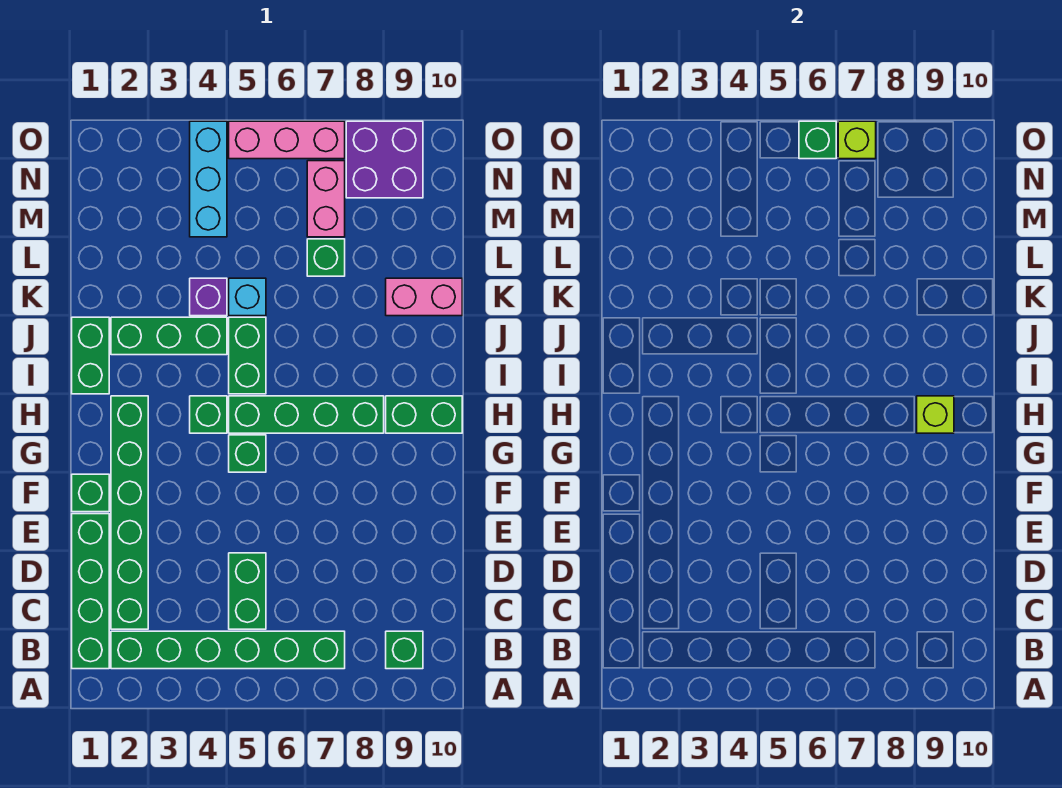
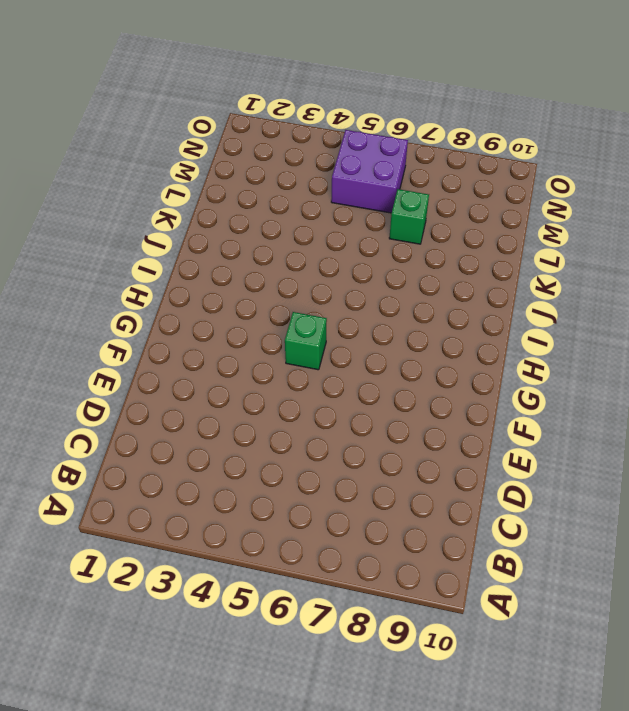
purple brick M5:N6 level 1 -> purple brick N8:O9 level 1
none -> green brick B1:E1 level 1
none -> green brick B2:B7 level 1
none -> green brick B9 level 1

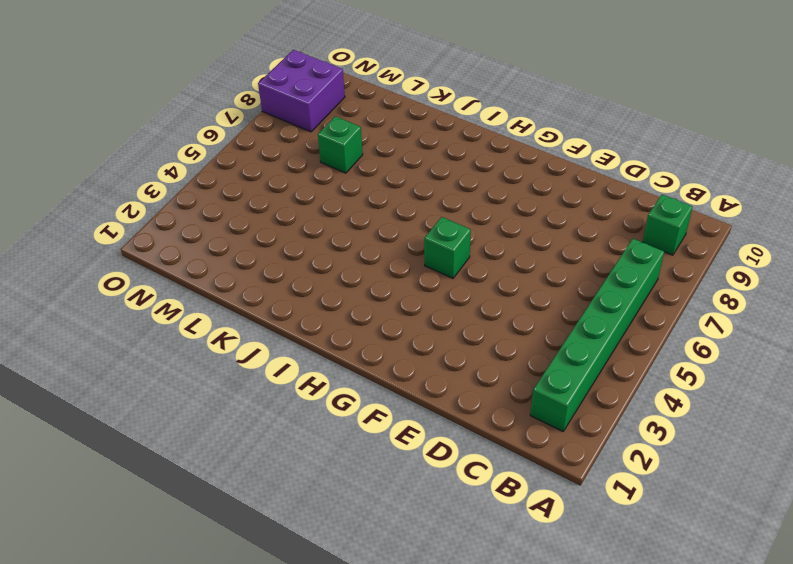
none -> green brick B1:E1 level 1
none -> green brick C2:H2 level 1
none -> green brick C5:D5 level 1

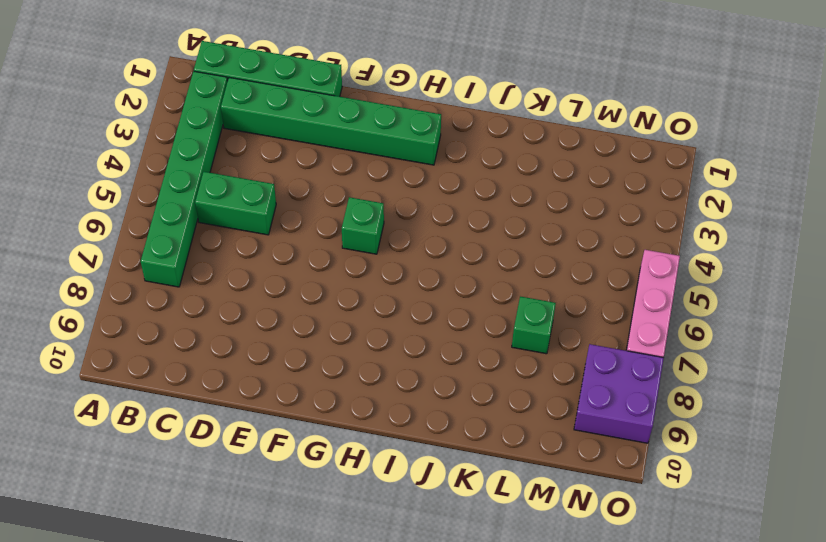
none -> green brick B9 level 1
none -> green brick F1 level 1
none -> green brick H4 level 1

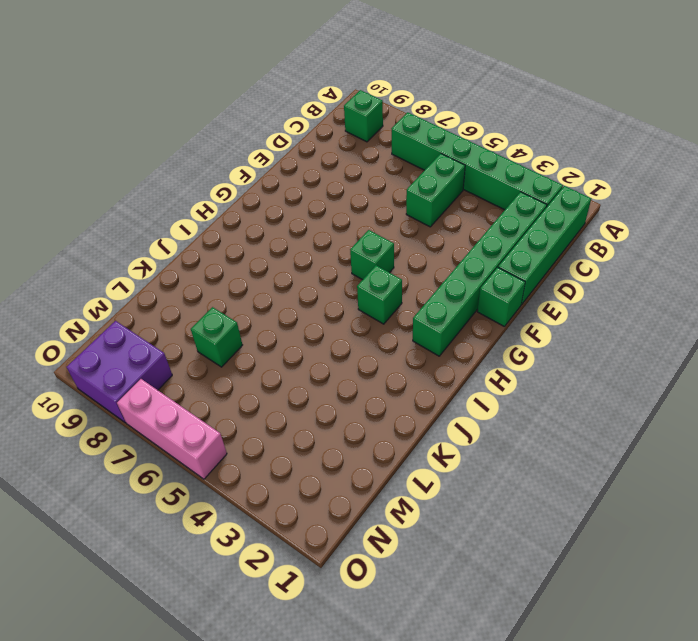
none -> green brick H5:H8 level 1
none -> green brick H9:H10 level 1
none -> green brick I1:J1 level 1

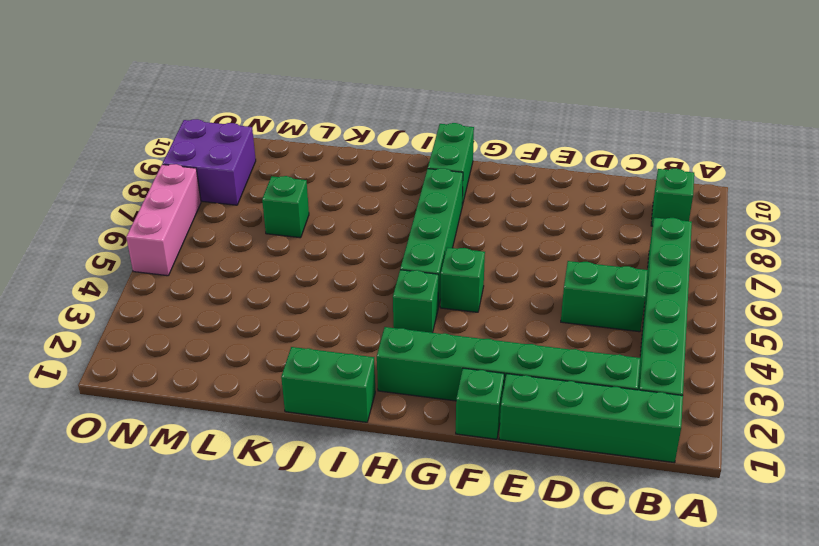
none -> green brick I5:J5 level 1
none -> green brick J2:J4 level 1
none -> purple brick K4 level 1

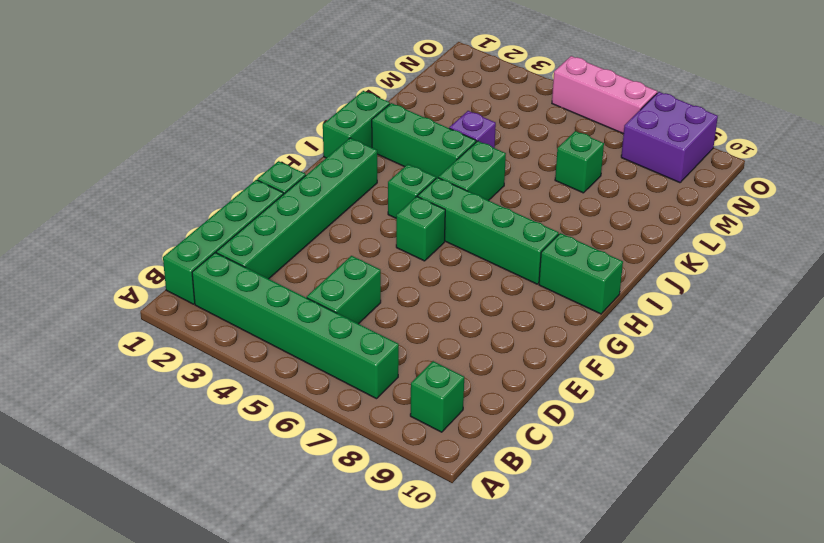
none -> cyan brick K5 level 1
none -> pink brick K9:K10 level 1
none -> cyan brick M4:O4 level 1

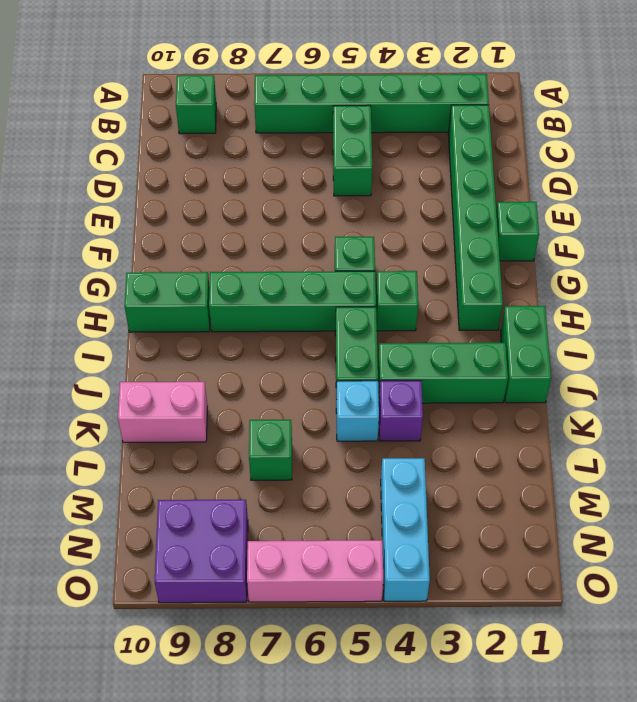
none -> green brick B1:E1 level 1
none -> pink brick M7:N7 level 1
none -> lime brick H9 level 2

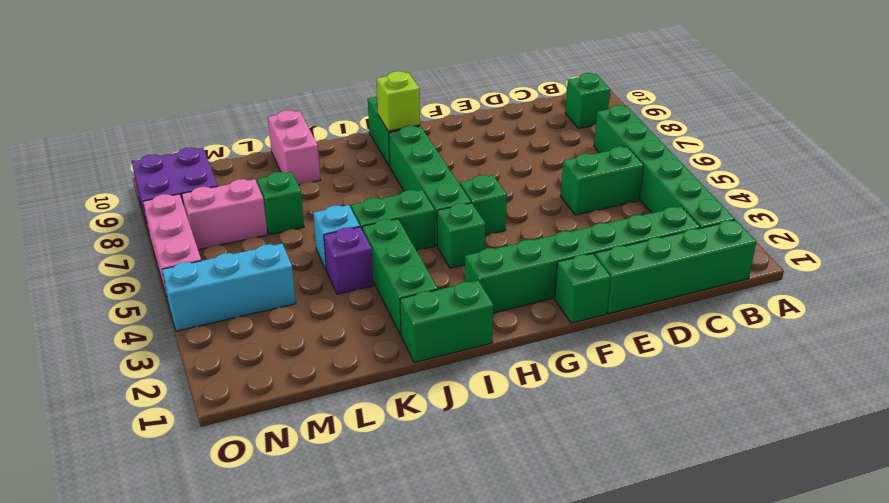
none -> green brick O6 level 2
none -> lime brick O7 level 2

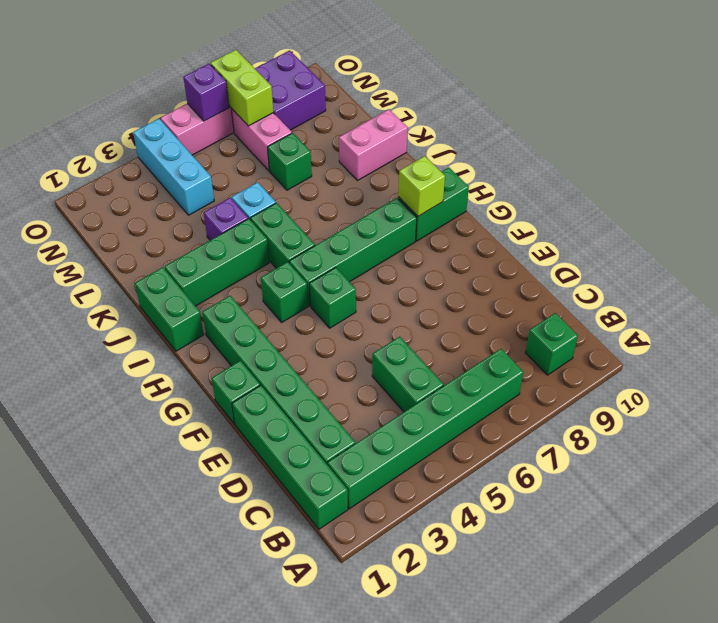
lime brick N7:O7 level 2 -> lime brick O7 level 2
purple brick O6 level 2 -> green brick O6 level 2

